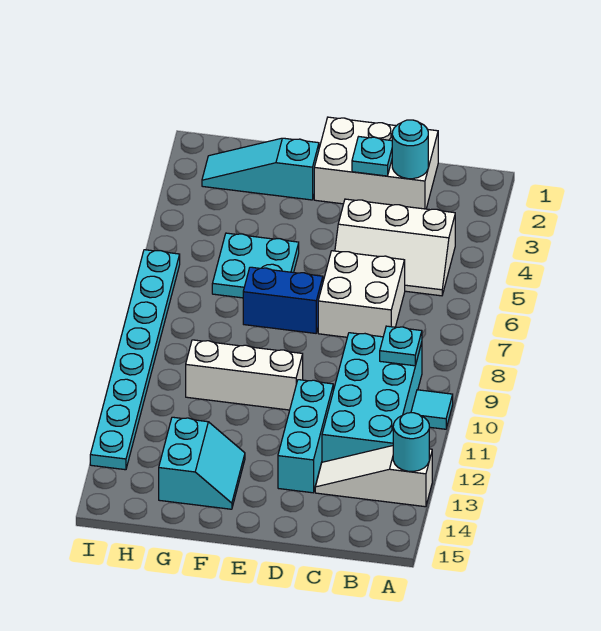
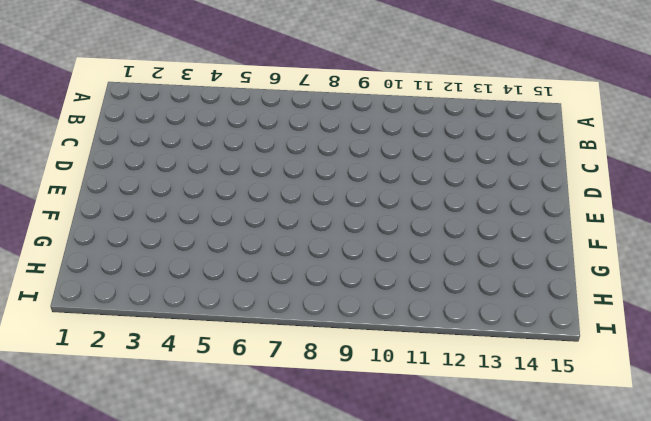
none -> cyan tile A10 level 1
none -> white slope A13:C13 level 1 top A
none -> white slope B4:D5 level 1 top 4

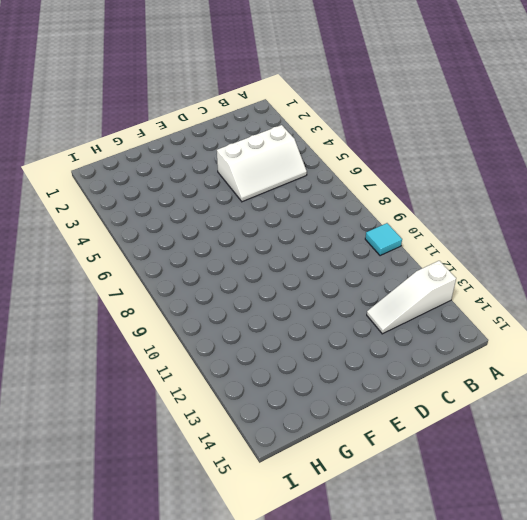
none -> cyan brick B9:C12 level 1
none -> white brick C1:E2 level 1
none -> white brick C6:D7 level 1

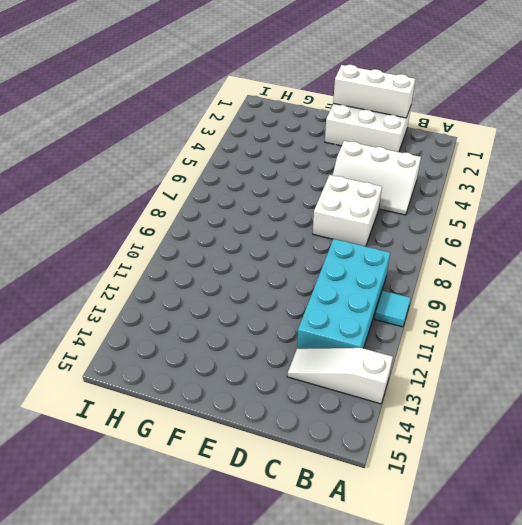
white brick C1:E1 level 2 -> white brick E10:G10 level 1
none -> cyan brick D11:D13 level 1
none -> blue brick E7:F7 level 1
none -> cyan slope F2:H2 level 1 top F

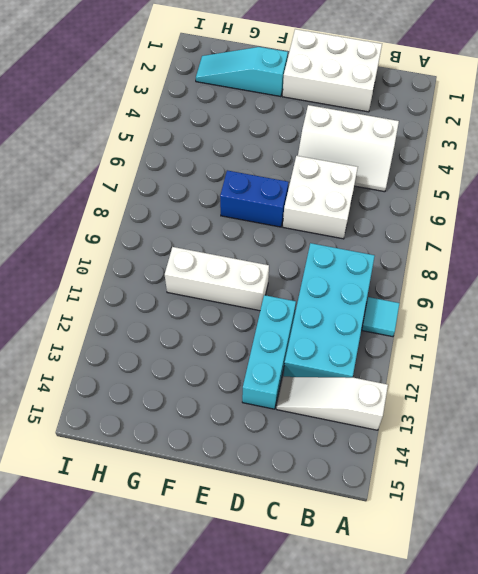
none -> cyan plate F5:G6 level 1
none -> cyan slope F13:G14 level 1 top G
none -> cyan plate I6:I13 level 1

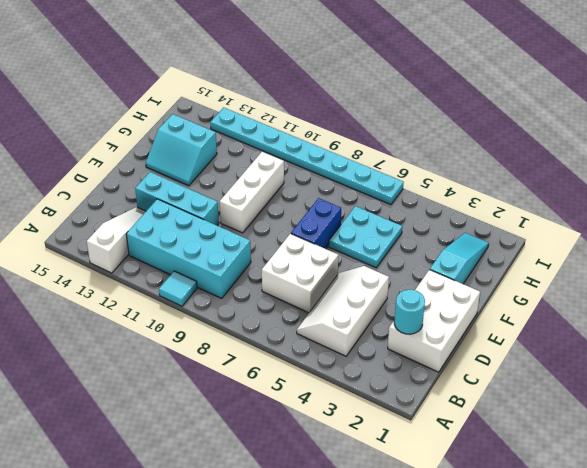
none -> cyan round brick A13 level 2
none -> cyan plate B9 level 2
none -> cyan plate D2 level 2

